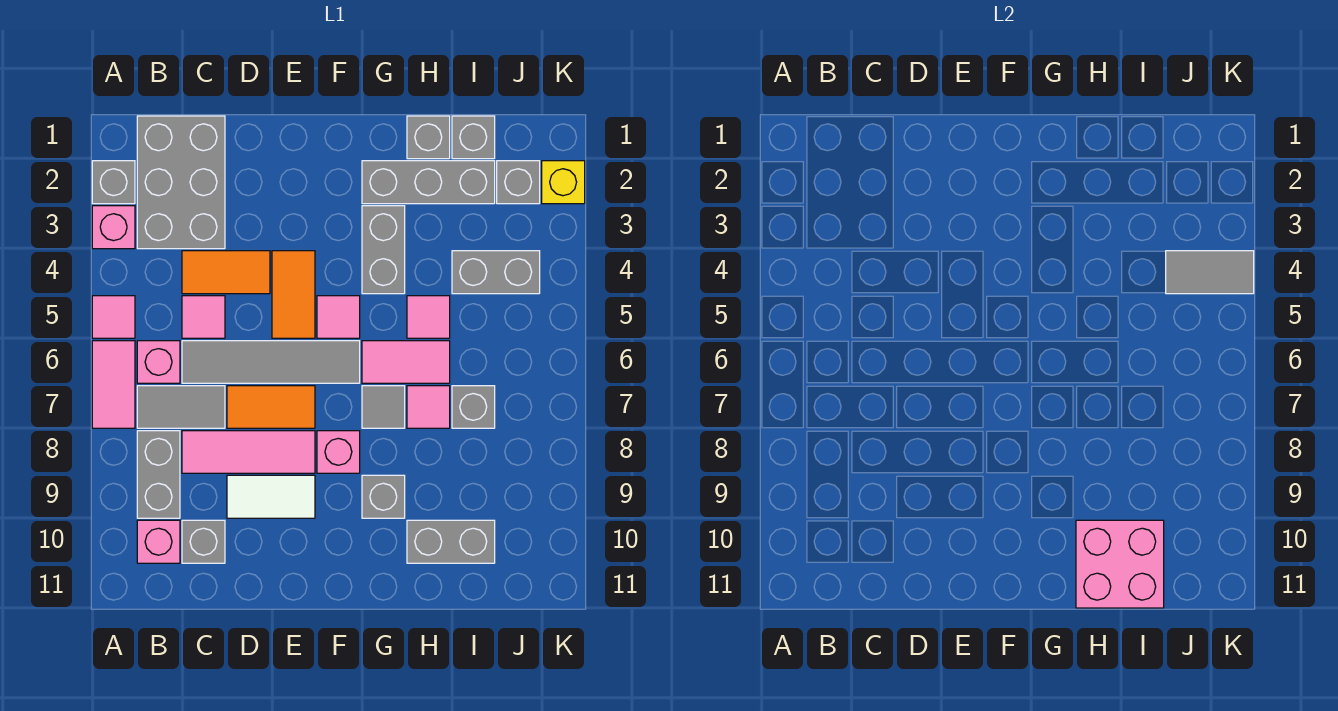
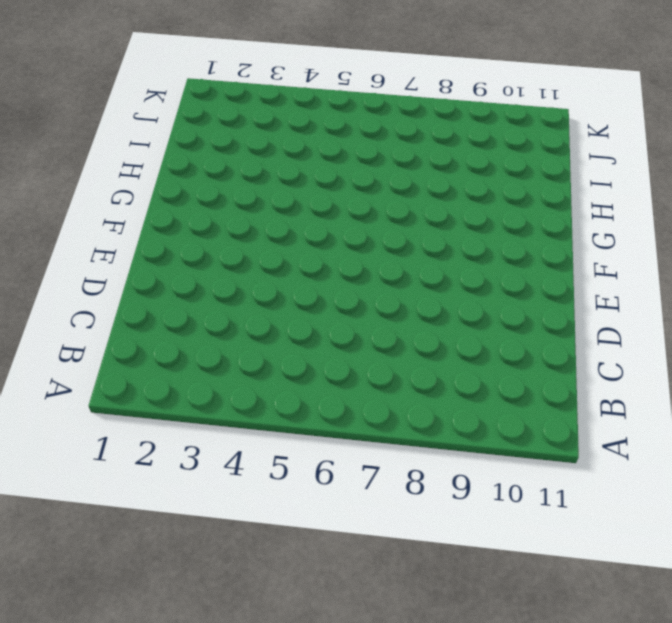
none -> grey brick A2 level 1
none -> pink brick A3 level 1
none -> pink tile A5 level 1
none -> pink tile A6:A7 level 1

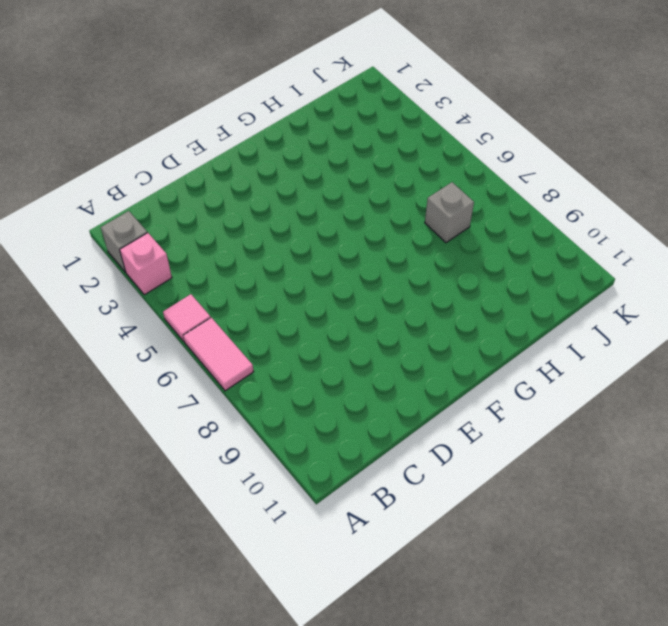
none -> grey brick B1:C3 level 1
none -> pink brick B6 level 1
none -> grey tile B7:C7 level 1
none -> grey brick B8:B9 level 1

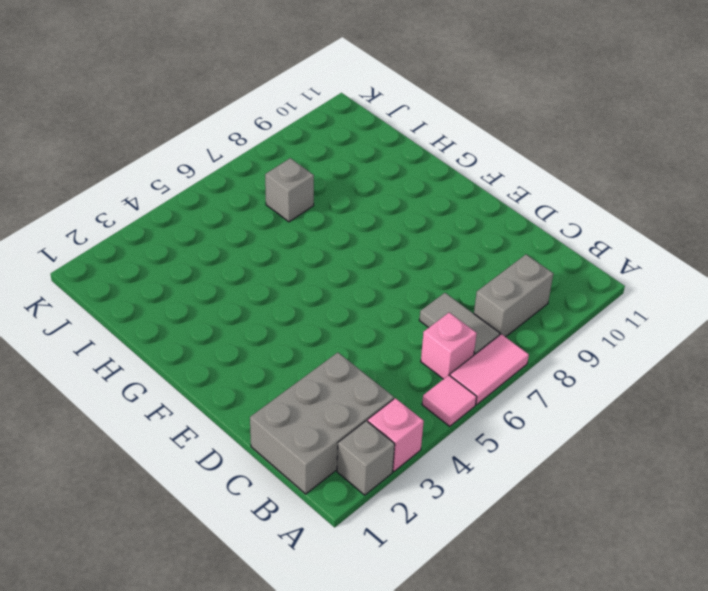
none -> pink brick B10 level 1
none -> orange tile C4:D4 level 1
none -> pink tile C5 level 1
none -> grey tile C6:F6 level 1

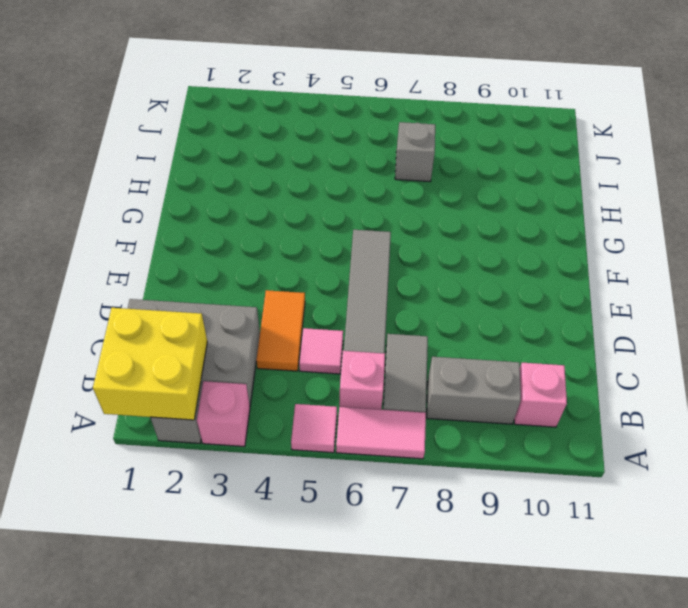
yellow brick A1:B2 level 2 -> none
none -> pink tile C8:E8 level 1
none -> grey brick C10 level 1
none -> orange tile D7:E7 level 1
none -> white tile D9:E9 level 1

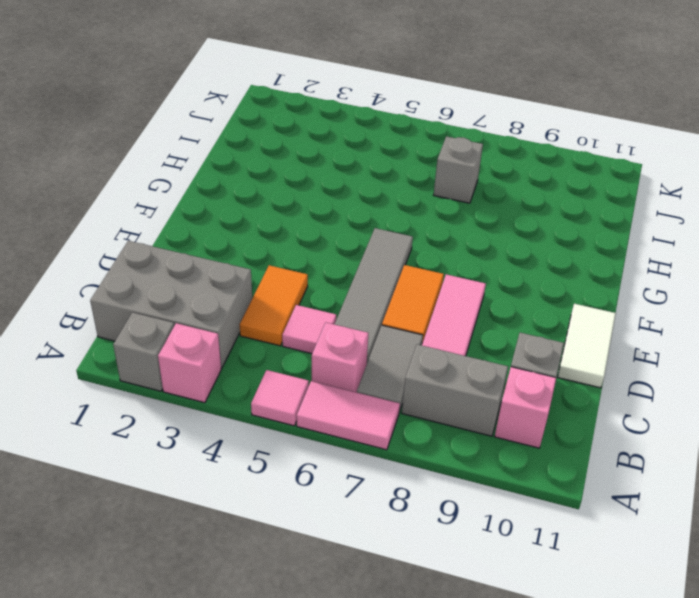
white tile D11:E11 level 1 -> white tile D9:E9 level 1
none -> orange tile E4:E5 level 1
none -> pink tile F5 level 1
none -> pink brick F8 level 1
none -> grey brick G2:I2 level 1

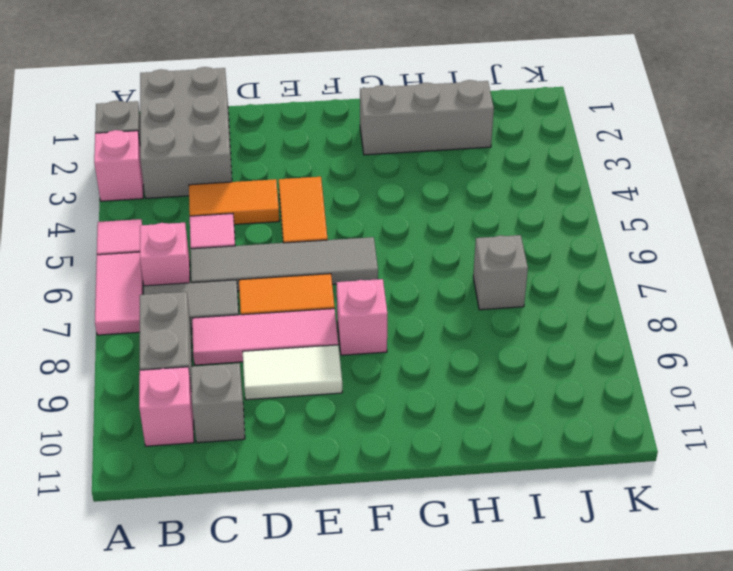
none -> pink tile F5 level 1
none -> grey brick G3:G4 level 1
none -> pink tile G6:H6 level 1
none -> grey tile G7 level 1

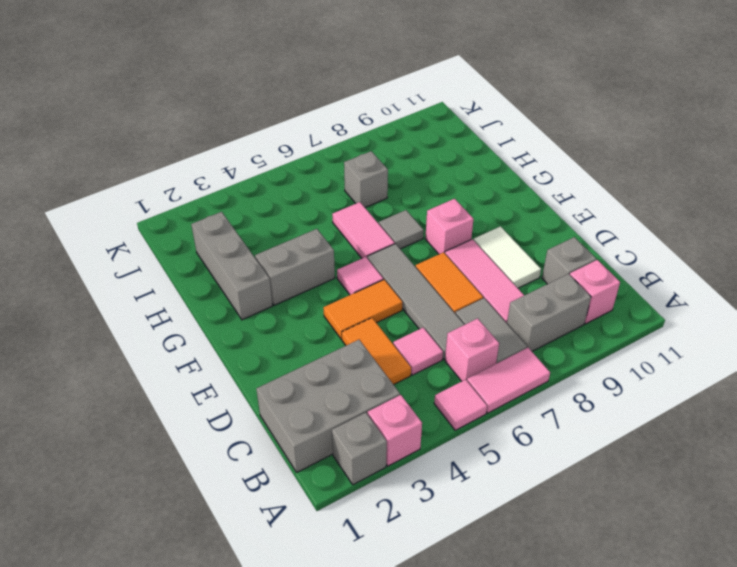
none -> grey brick G9 level 1
none -> grey brick H1 level 1
none -> pink tile H5 level 1
none -> pink tile H7 level 1

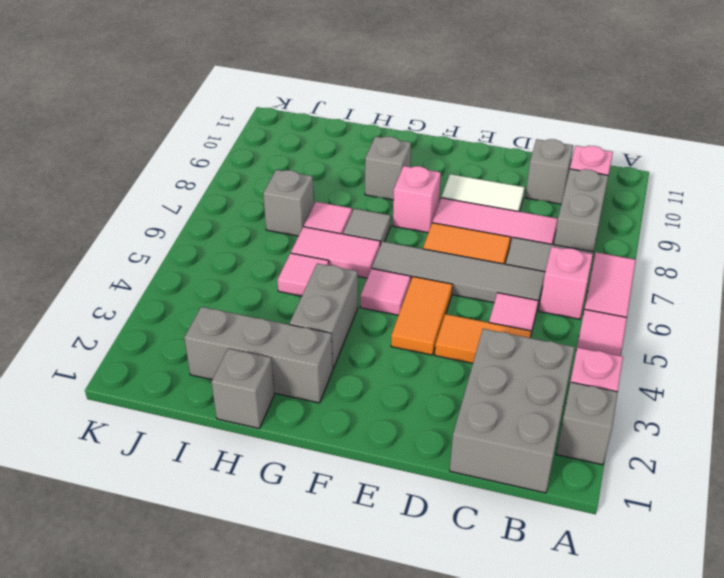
none -> grey brick H10:I10 level 1
none -> grey brick I1 level 1
none -> grey brick I4:J4 level 1
none -> grey brick J2 level 1

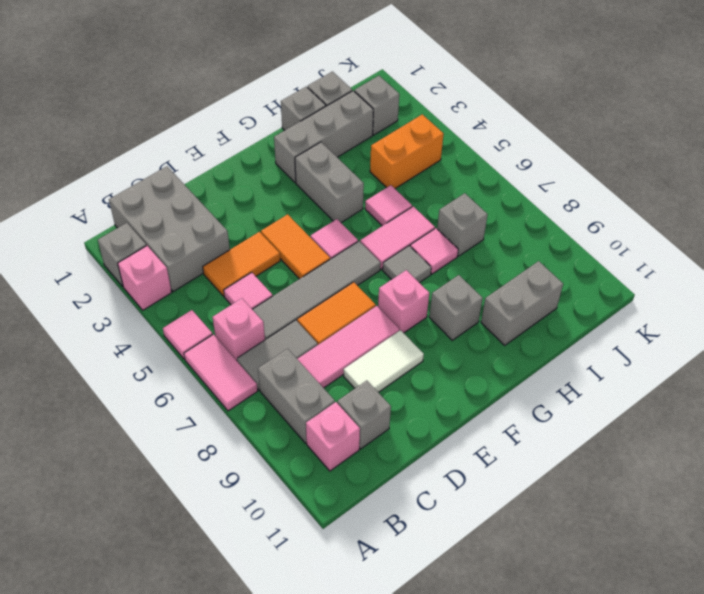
orange brick I4:J4 level 1 -> grey brick I4:J4 level 1
none -> yellow brick K2 level 1
none -> pink brick H10:I11 level 2
none -> grey tile J4:K4 level 2

